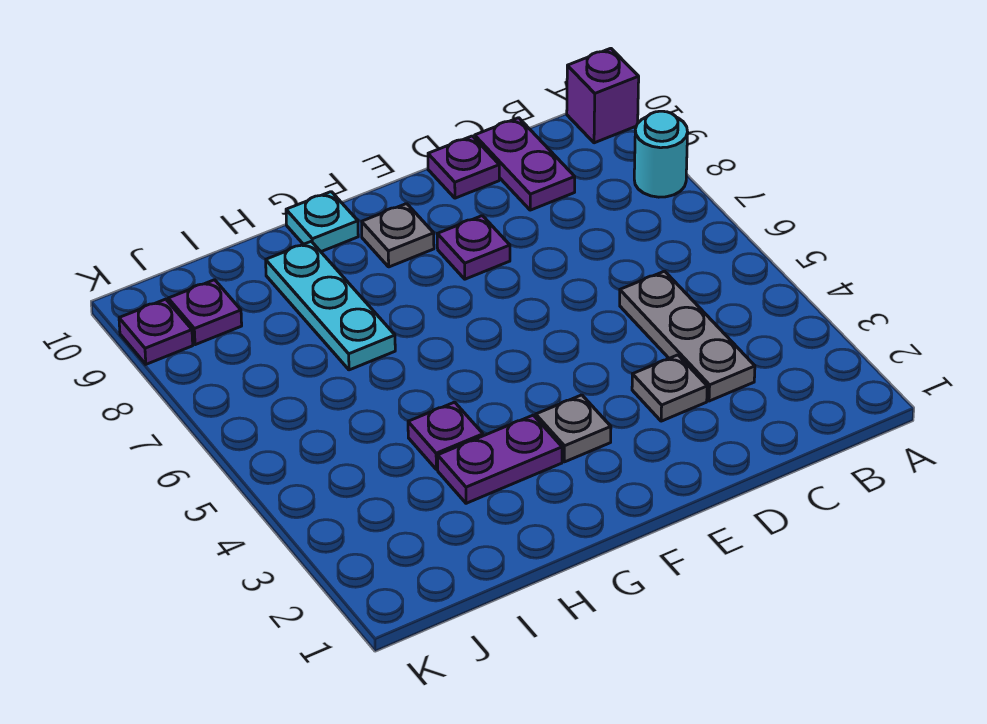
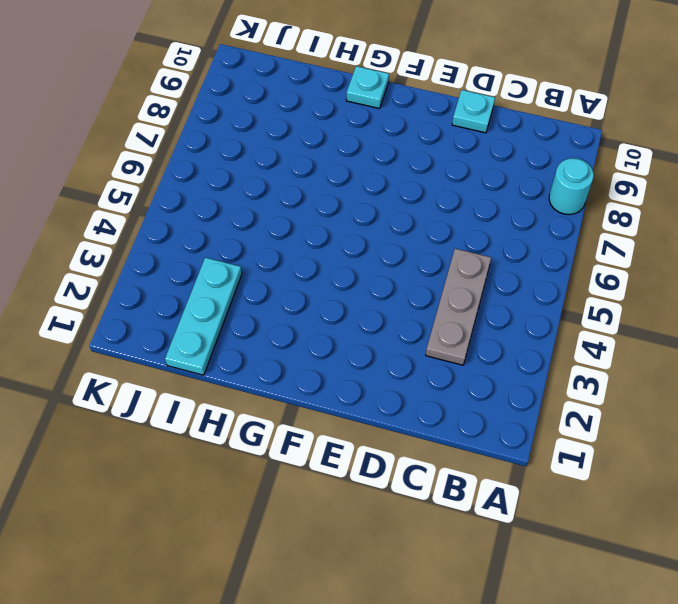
cyan plate D10 level 1 -> purple plate D10 level 1
cyan plate I1:I3 level 1 -> cyan plate H7:H9 level 1
none -> purple brick A10 level 1
none -> purple plate C9:C10 level 1
none -> grey plate D3 level 1

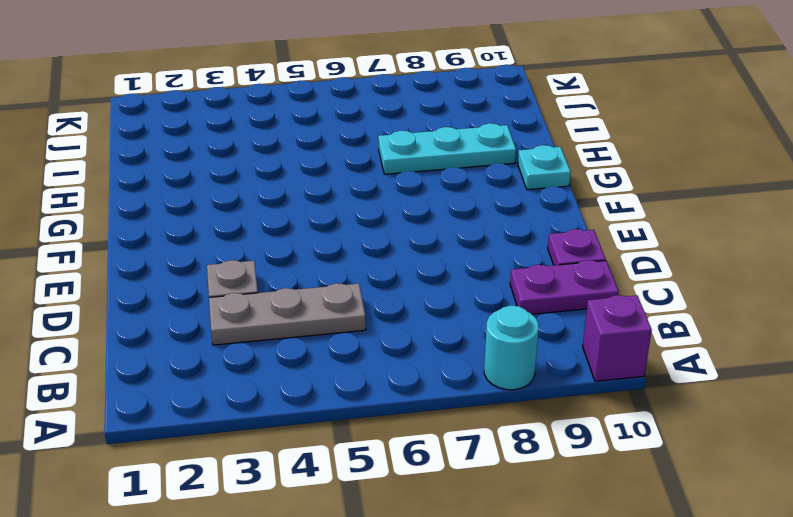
none -> purple plate E8 level 1
none -> grey plate F3 level 1
none -> grey plate F9 level 1

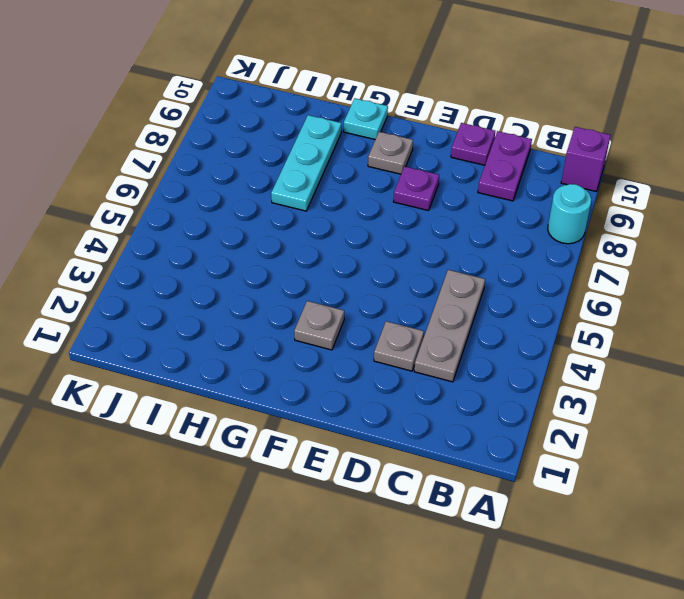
none -> purple plate G3:H3 level 1
none -> purple plate H4 level 1
none -> purple plate J9 level 1

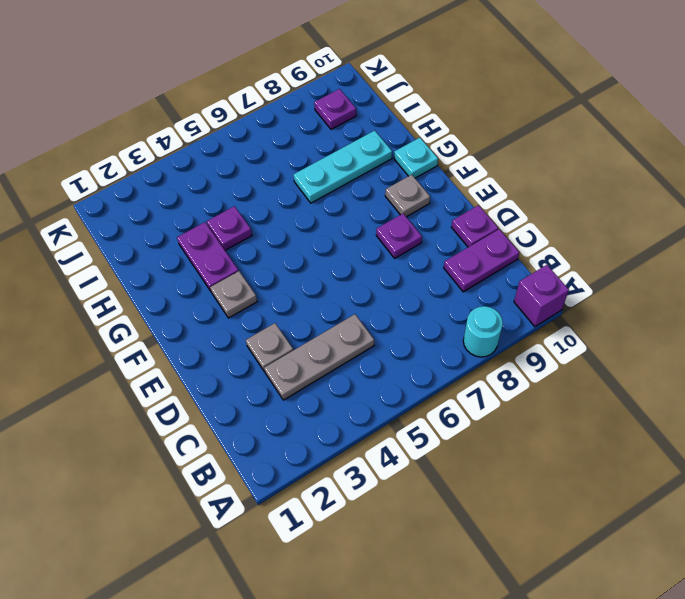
none -> purple plate K9 level 1

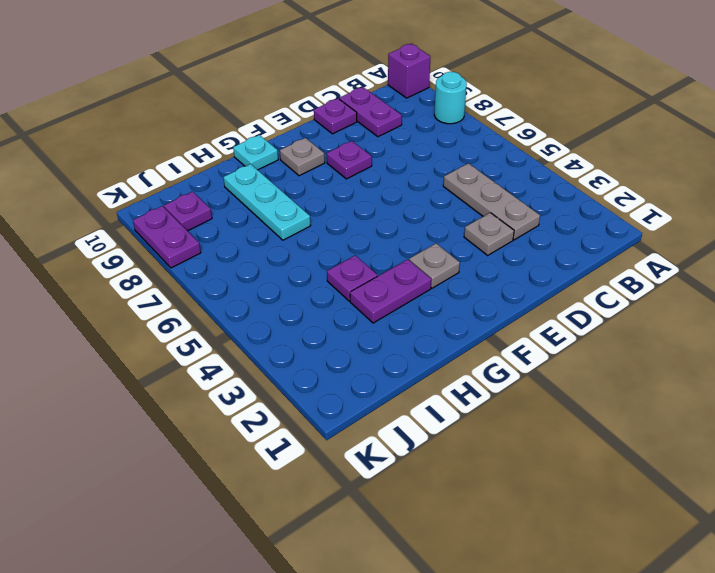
purple plate K8:K9 level 1 -> purple plate K9 level 1

